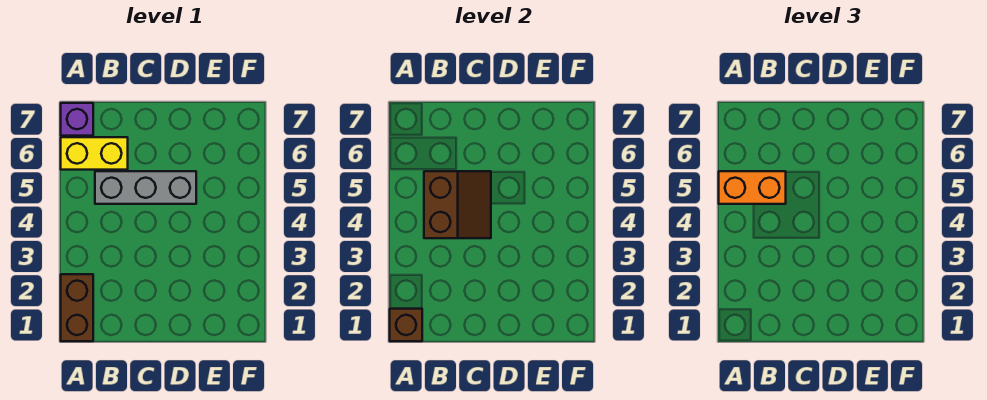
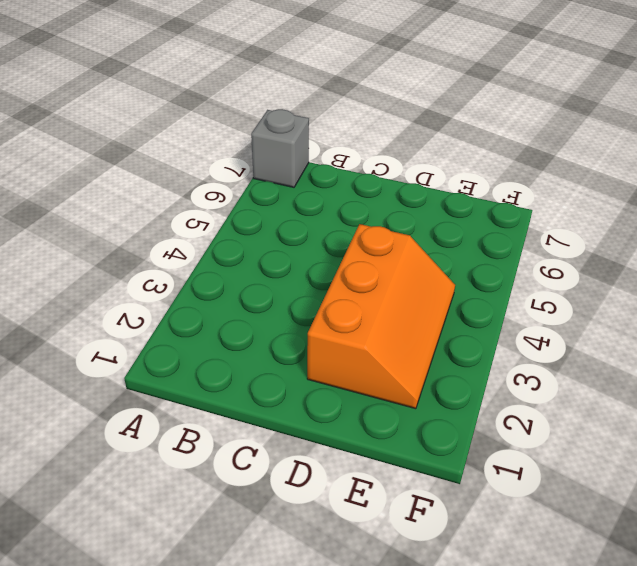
grey brick A7 level 1 -> purple brick A7 level 1
orange slope D2:E4 level 1 top D -> none
none -> brown brick A1:A2 level 1
none -> yellow brick A6:B6 level 1

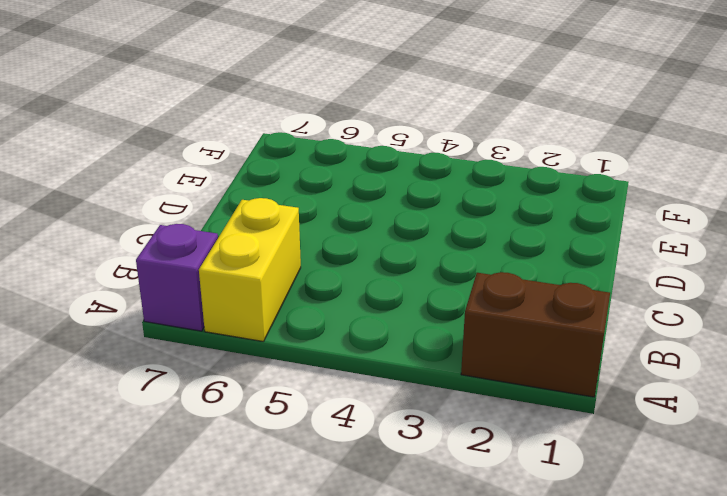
none -> grey brick B5:D5 level 1
none -> brown brick A1 level 2

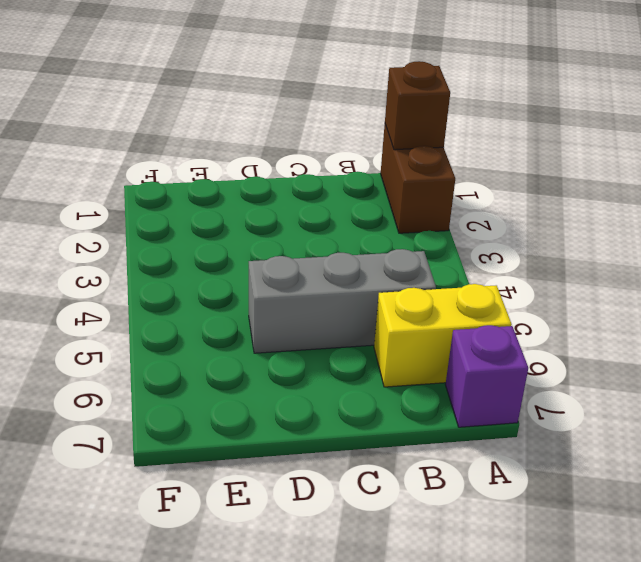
none -> brown slope B4:C5 level 2 top B
none -> orange brick A5:B5 level 3

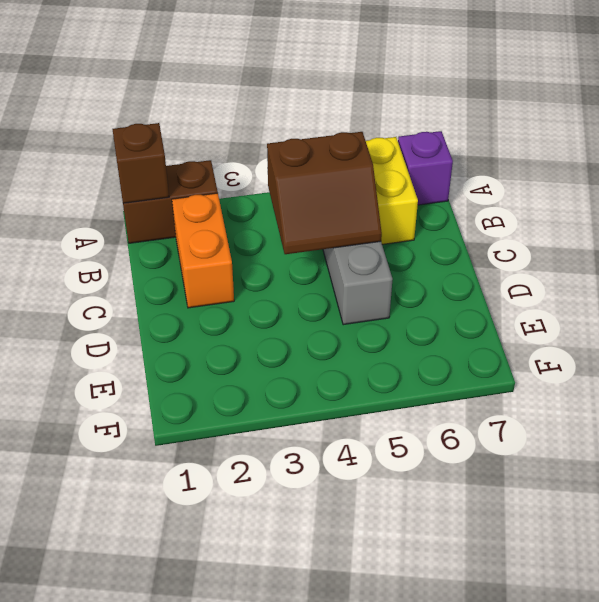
orange brick B2:C2 level 1 -> orange brick A5:B5 level 3

